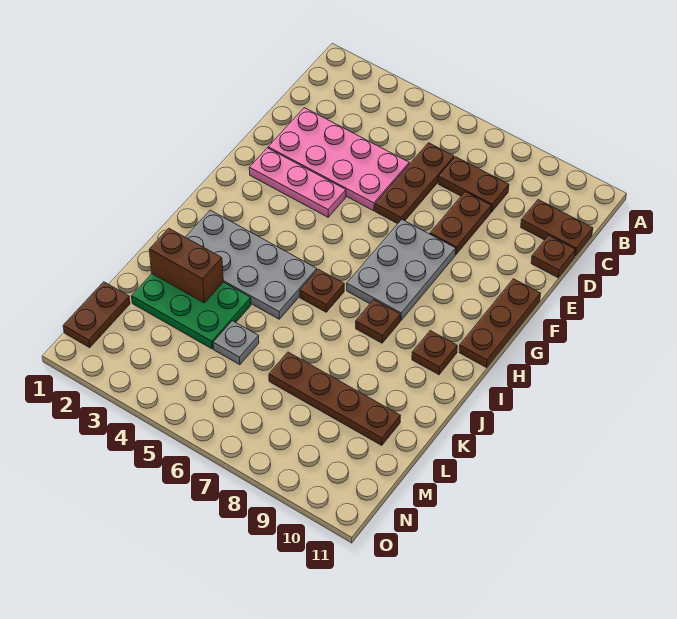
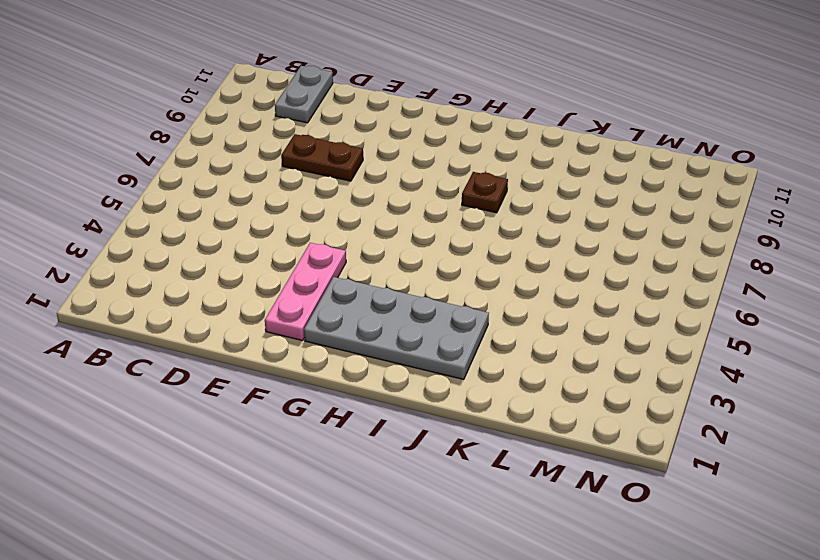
grey plate C10:C11 level 1 -> brown plate C10:C11 level 1
grey plate G2:J3 level 1 -> grey plate I2:J5 level 1
none -> brown plate C6:E6 level 1
none -> brown plate C7:C8 level 1
none -> pink plate D2:E5 level 1

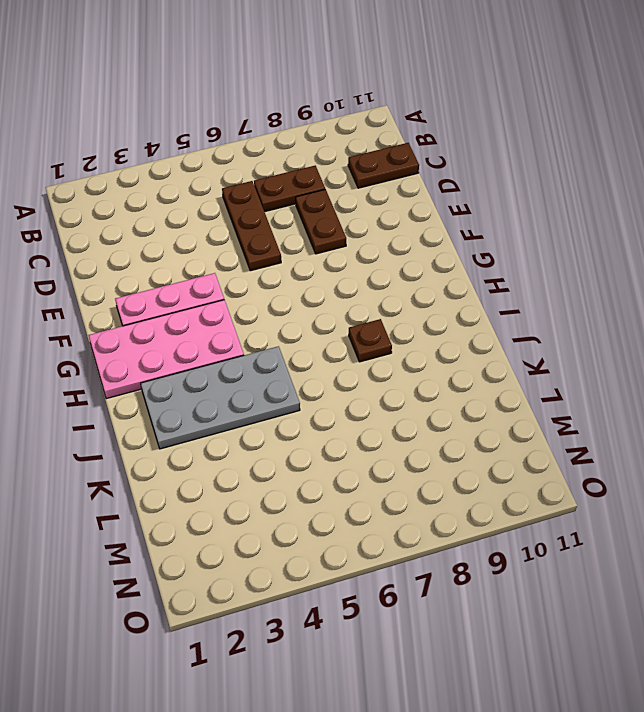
pink plate G1:H4 level 1 -> pink plate D2:E5 level 1
none -> brown plate D11 level 1
none -> grey plate F7:H8 level 1
none -> brown plate F11:H11 level 1

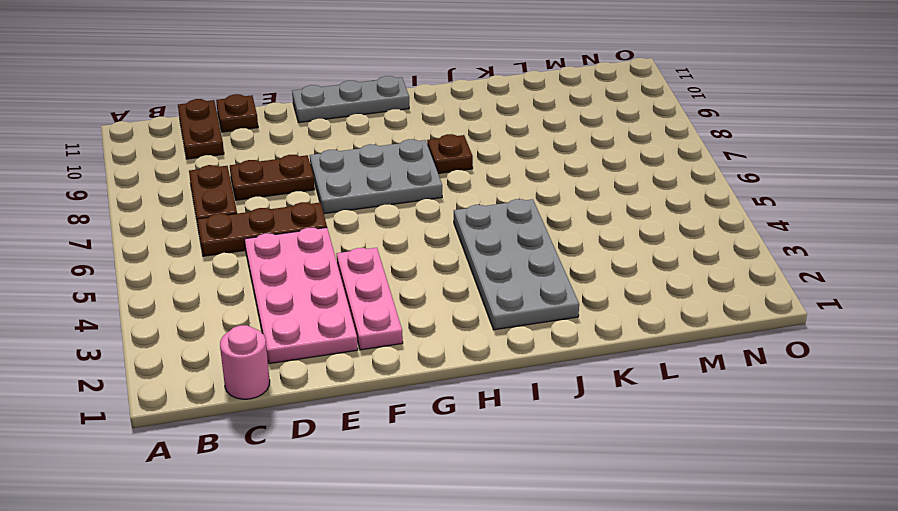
pink round brick C1 level 1 -> none
grey plate F11:H11 level 1 -> brown plate F11:H11 level 1
none -> brown plate I6 level 1
none -> brown plate I10 level 1
none -> green plate K2:L4 level 1

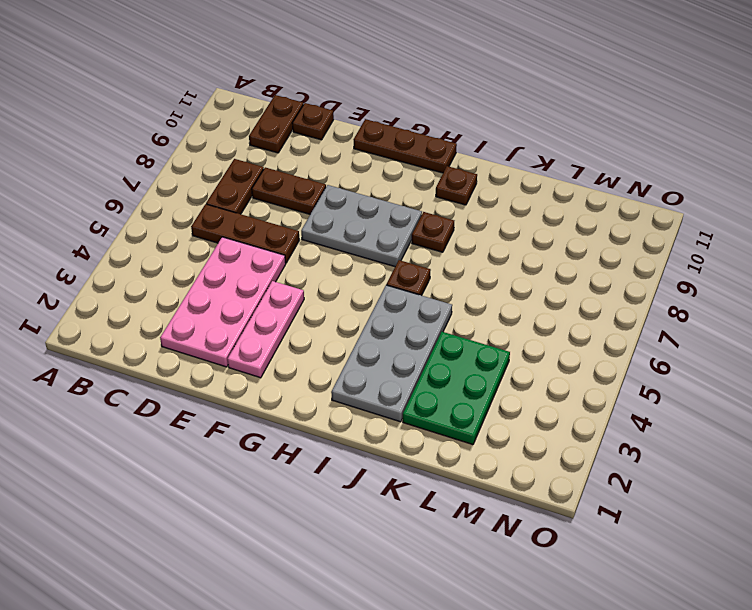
none -> grey plate L5 level 1
none -> brown plate L7:L10 level 1
none -> brown plate M1:N1 level 1

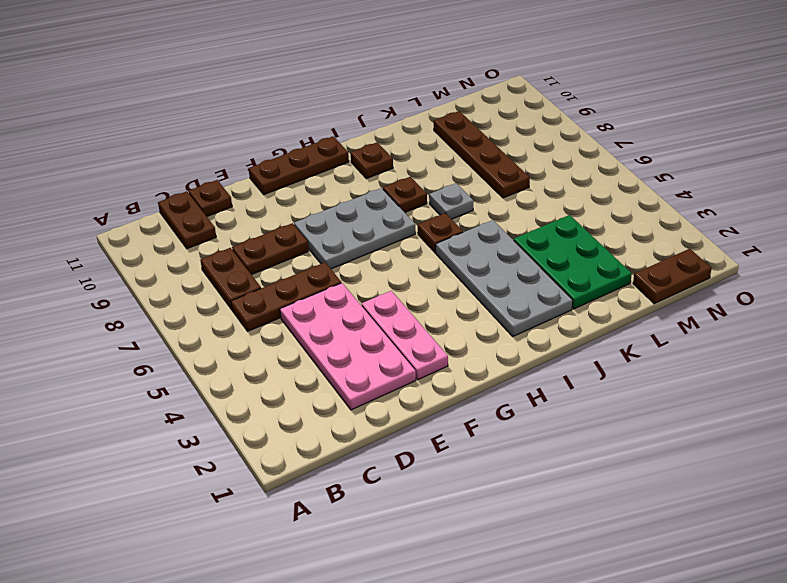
grey plate J7 level 1 -> grey plate L5 level 1
none -> brown brick K2:K3 level 2

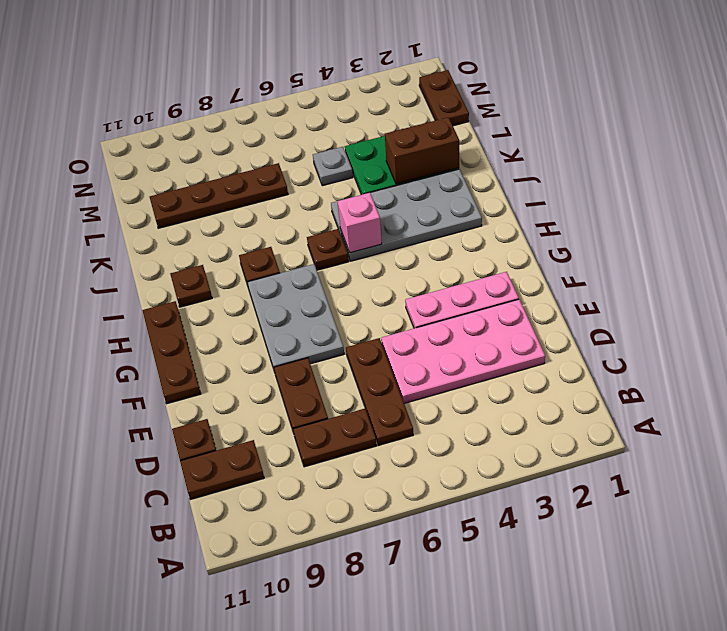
pink brick I5 level 2 -> none

